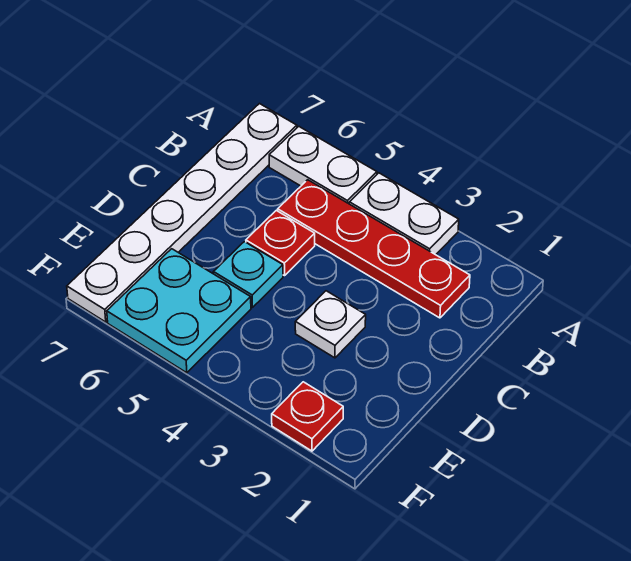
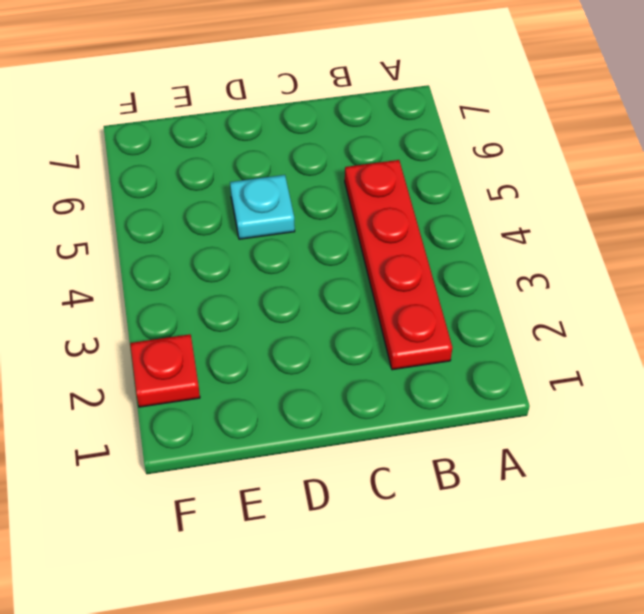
none -> white plate A3:A4 level 1
none -> white plate A5:A6 level 1

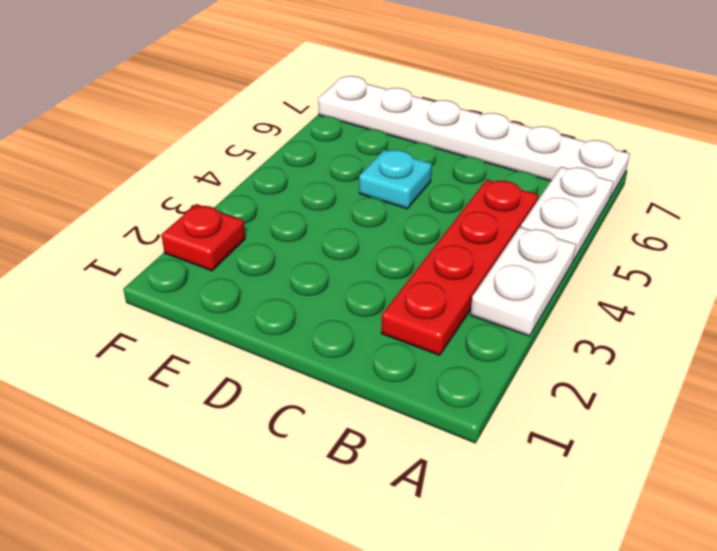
none -> red plate C5 level 1
none -> white plate D3 level 1

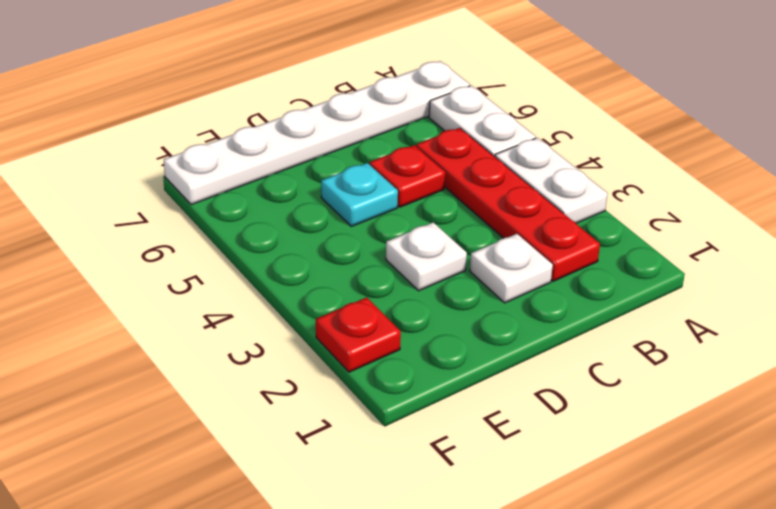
white plate C2 level 1 -> none
none -> cyan plate E5:F6 level 1

